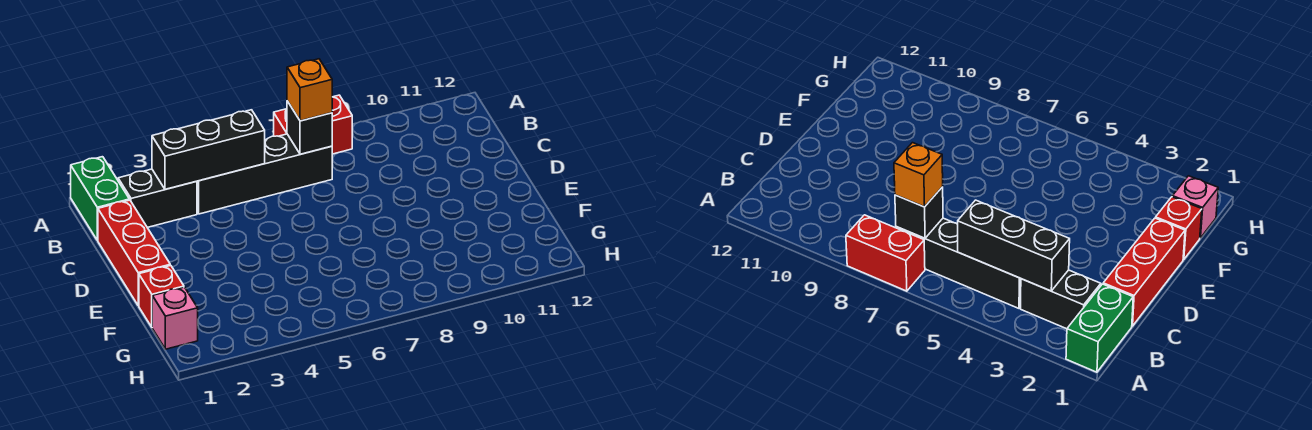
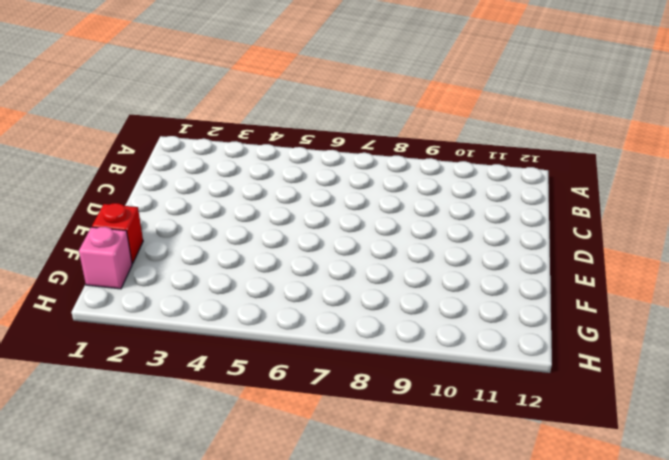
none -> green brick A1:B1 level 1
none -> red brick A7:A8 level 1

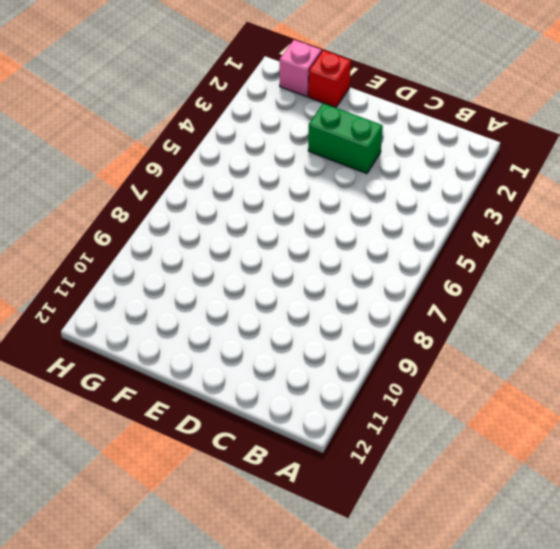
green brick D3:E3 level 1 -> green brick A1:B1 level 1
none -> red brick A7:A8 level 1
none -> black brick B2:B3 level 1

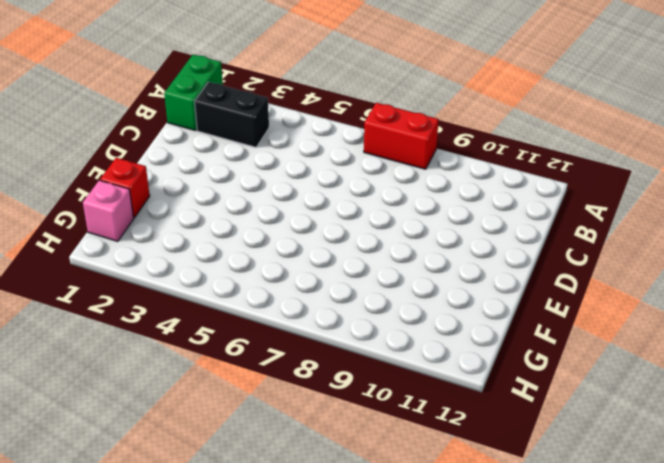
none -> black brick B4:B7 level 1
none -> red brick C1:E1 level 1

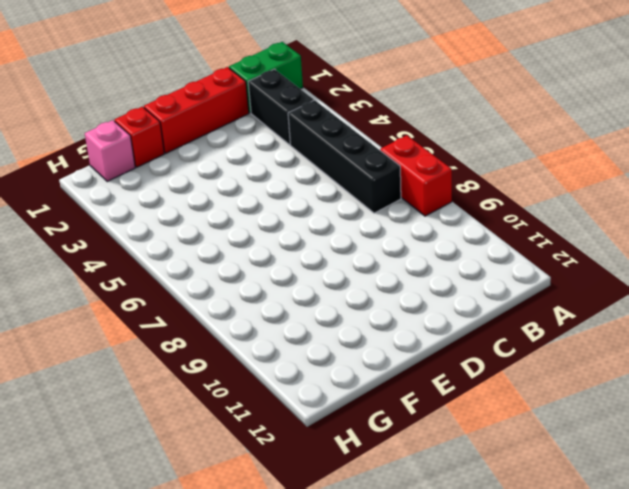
none -> black brick B3:B5 level 2
none -> black brick B7 level 2

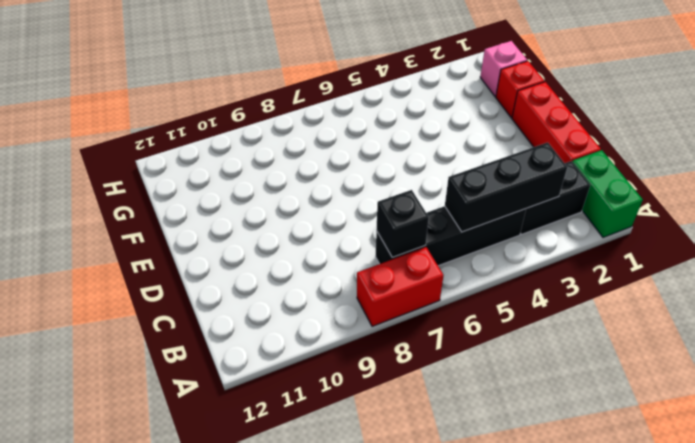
none -> orange brick B7 level 3

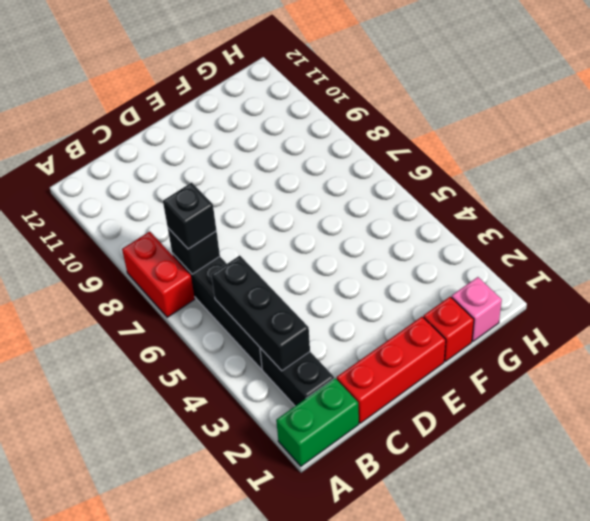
black brick B7 level 3 -> orange brick B7 level 3

